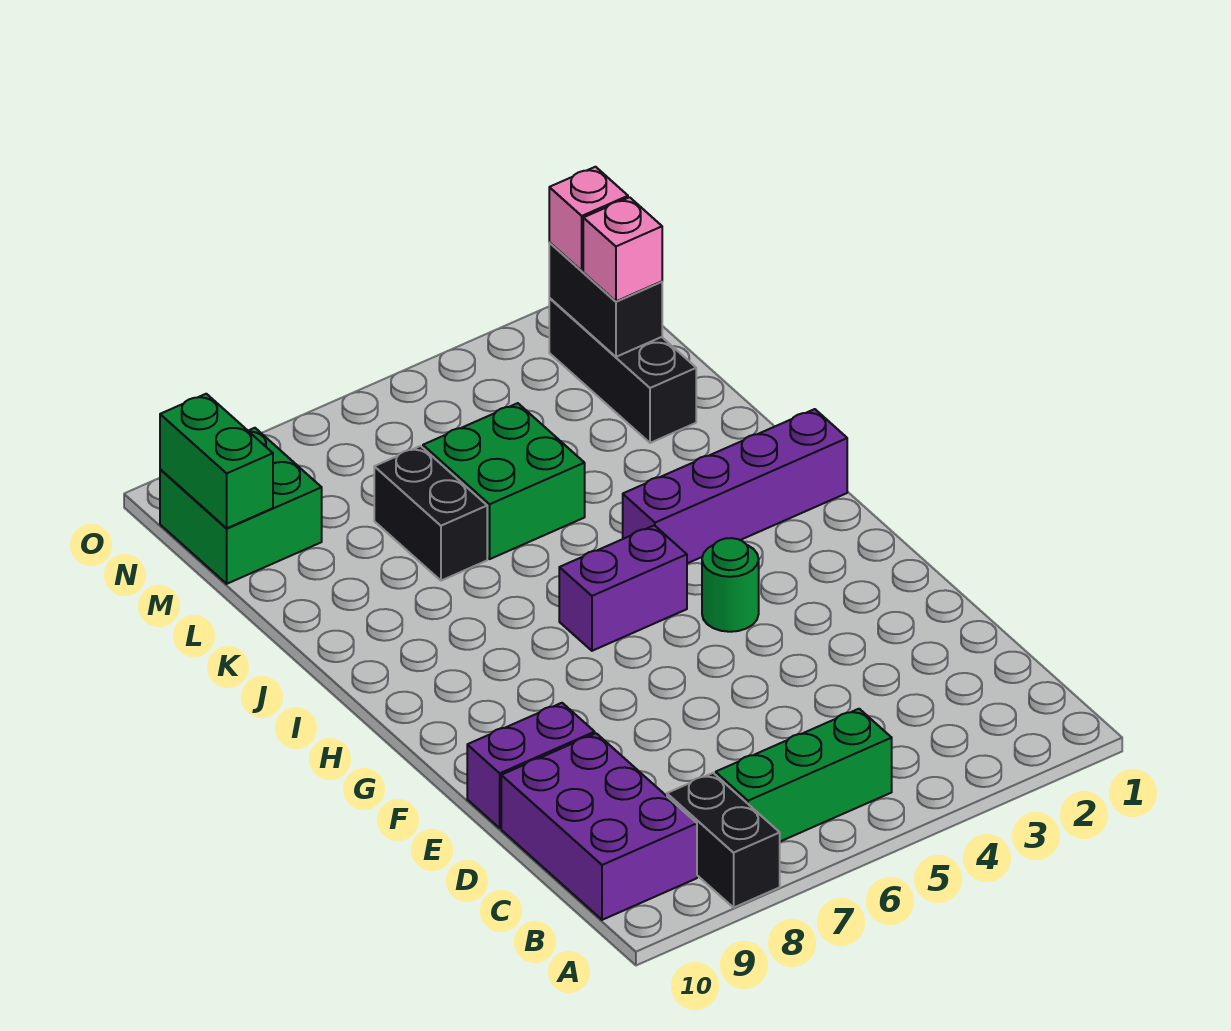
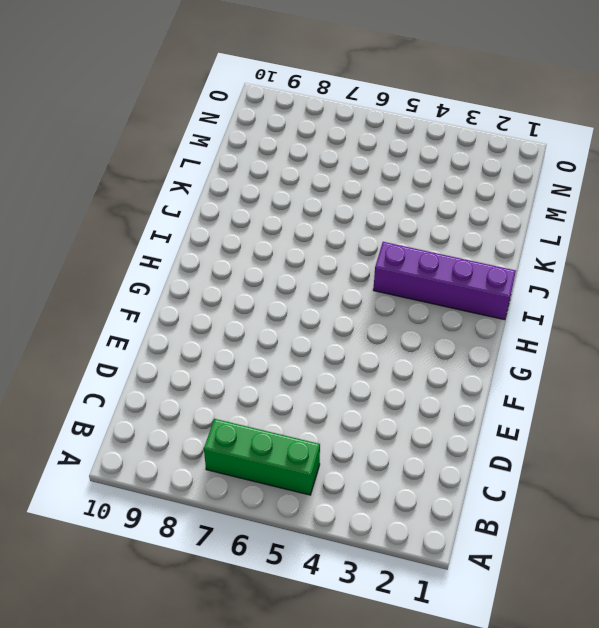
none -> black brick A8:B8 level 1
none -> purple brick B9:D10 level 1
none -> purple brick E9:E10 level 1

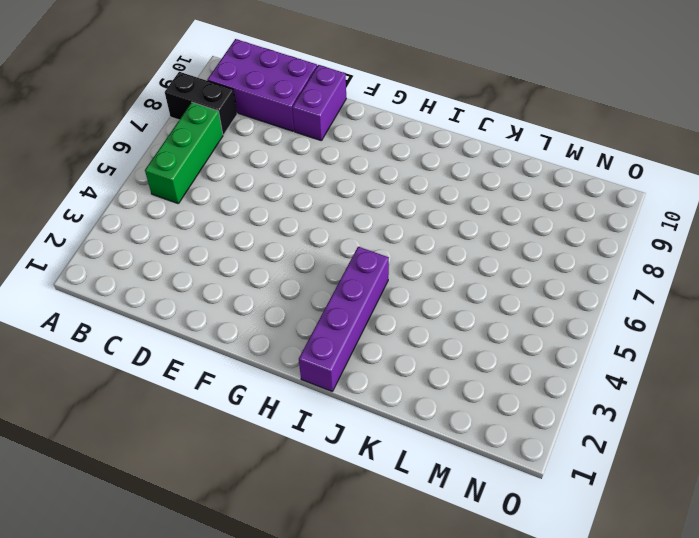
none -> green round brick G4 level 1
none -> purple brick H5:H6 level 1
none -> green brick K5:L6 level 1

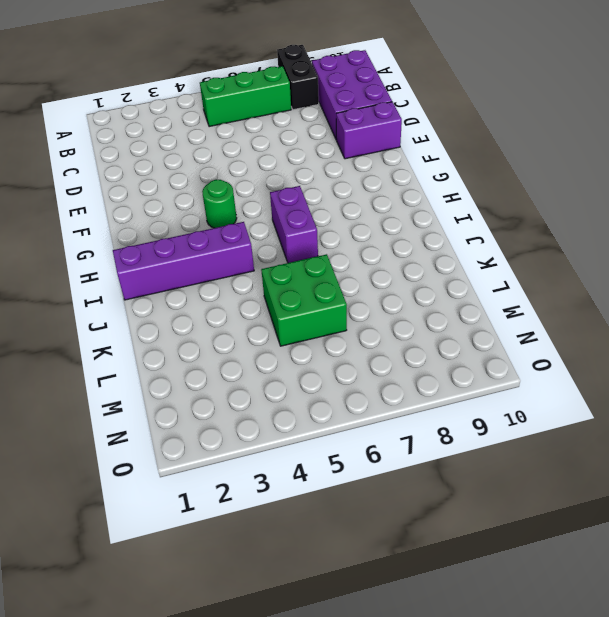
purple brick H6:I6 level 1 -> purple brick H5:H6 level 1
none -> black brick K7:L7 level 1
none -> black brick L2:N2 level 1
none -> green brick M9:N10 level 1

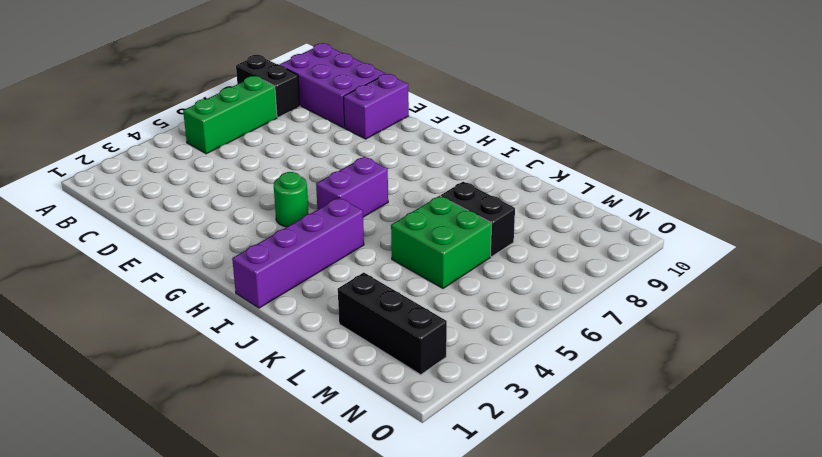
none -> green brick M9:N10 level 1
none -> black brick M2:N2 level 2
none -> green brick M10:N10 level 2

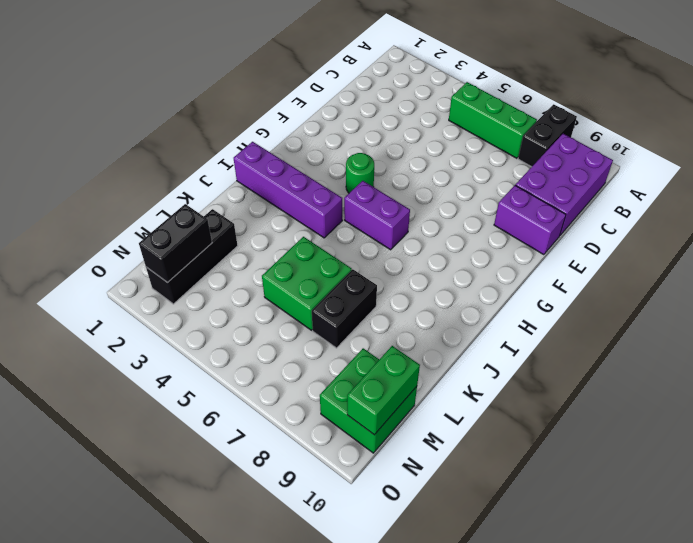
none -> pink brick M2 level 3
none -> pink brick N2 level 3

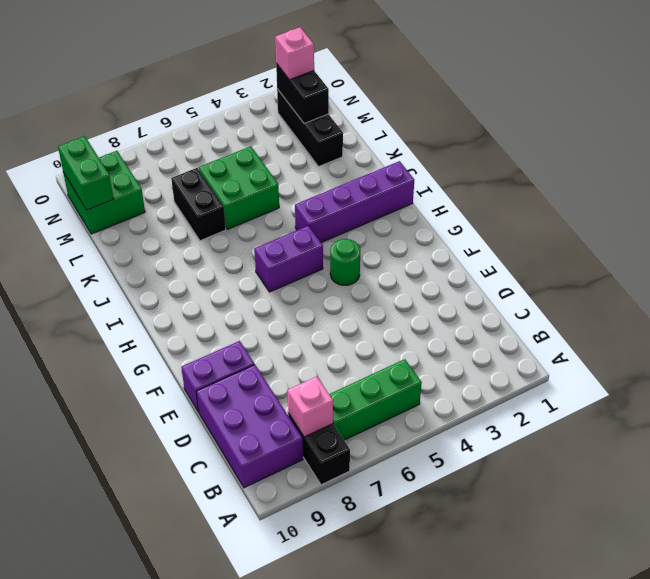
pink brick B8 level 2 -> pink brick M2 level 3

